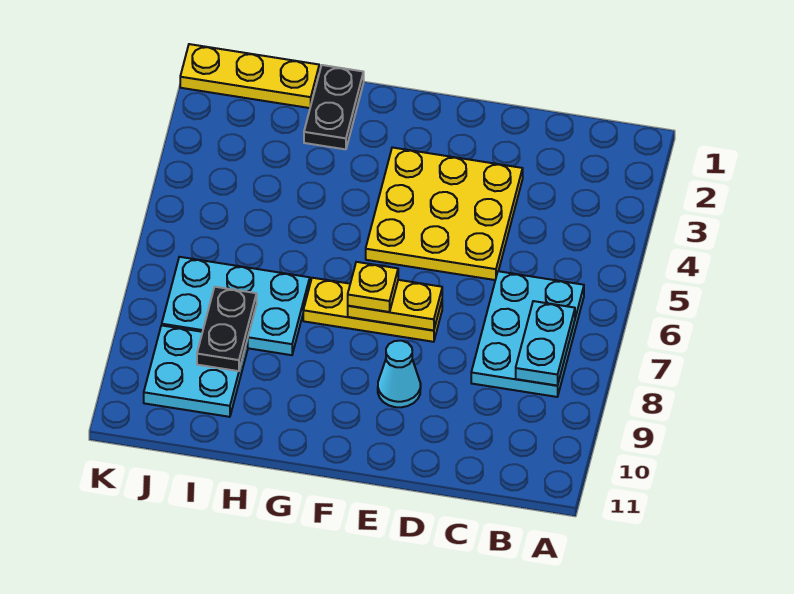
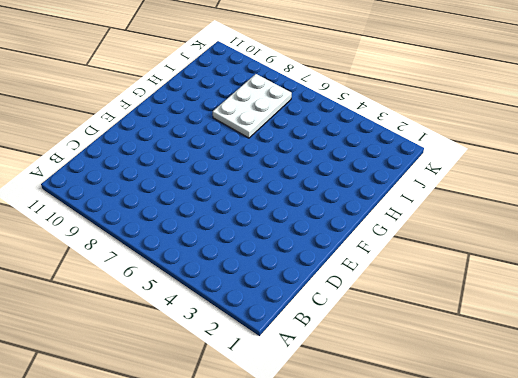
white plate H7:J8 level 1 -> cyan plate H7:J8 level 1
none -> cyan plate B6:C8 level 1
none -> yellow plate D3:F5 level 1
none -> yellow plate E7:G7 level 1

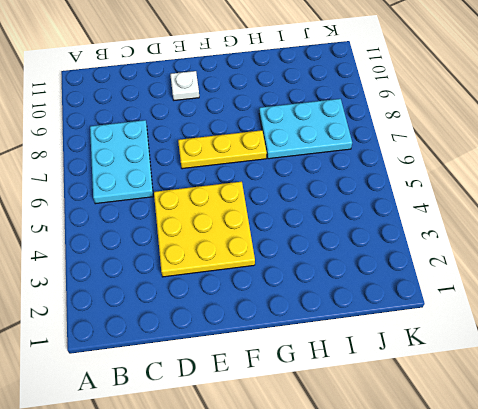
white plate E10 level 1 -> none
none -> cyan cone E9 level 1
none -> black plate H1:H2 level 1
none -> yellow plate I1:K1 level 1

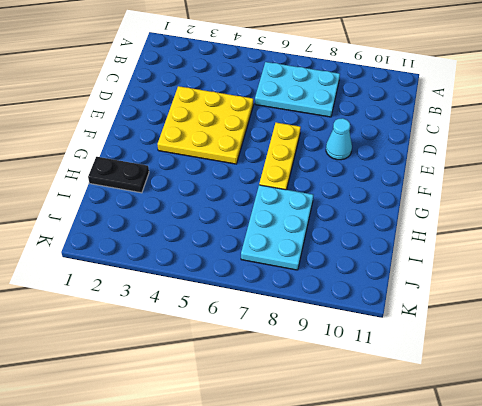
none -> yellow plate I1:K1 level 1
none -> cyan plate I9:J10 level 1
none -> cyan plate B7:B8 level 2

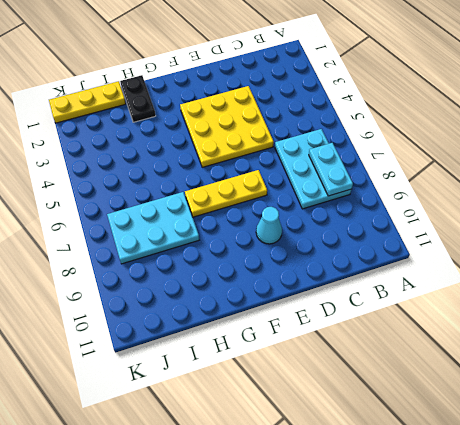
none -> cyan plate I9:J10 level 1
none -> yellow plate E7:F7 level 2
none -> black plate I8:I9 level 2

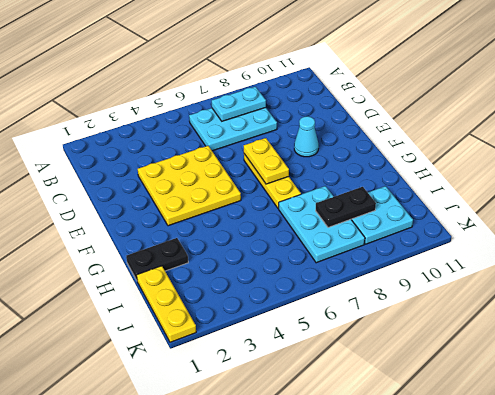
none -> yellow plate F7 level 3

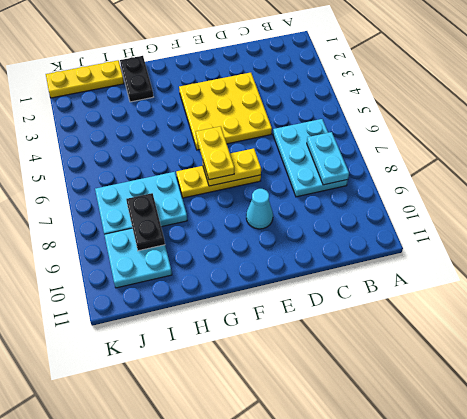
yellow plate F6:F7 level 3 -> yellow plate F7 level 3

